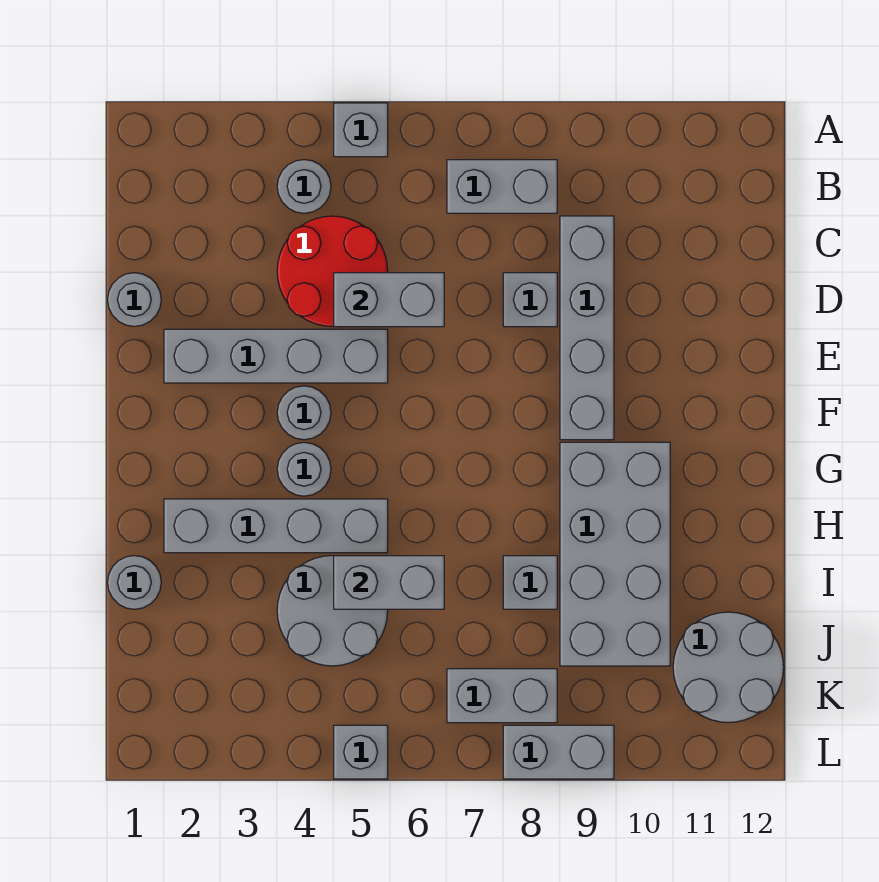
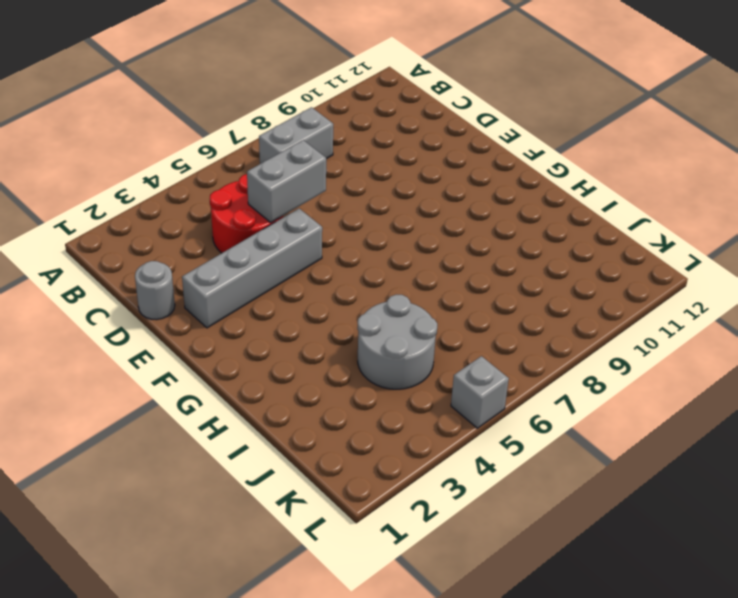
none -> grey brick A5 level 1
none -> grey round brick B4 level 1
none -> grey brick C9:F9 level 1

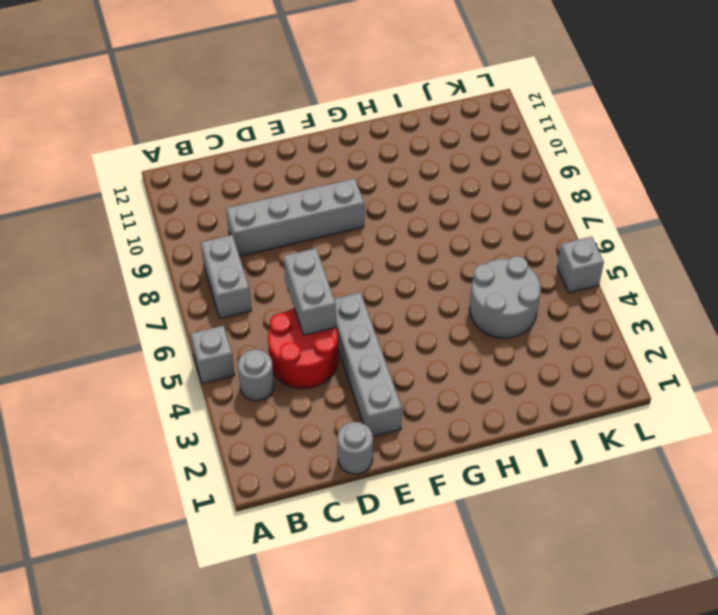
none -> grey brick D8 level 1
none -> grey round brick F4 level 1
none -> grey round brick G4 level 1

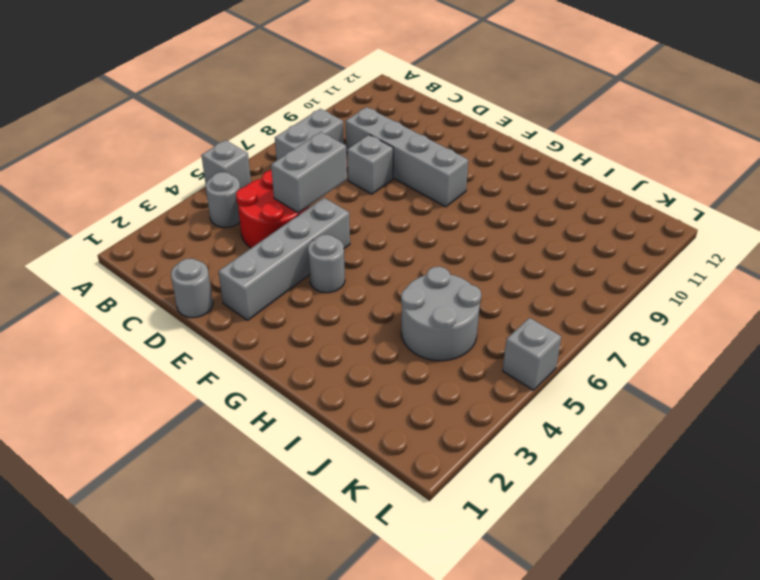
none -> grey round brick G4 level 1
none -> grey brick G9:J10 level 1
none -> grey brick H2:H5 level 1

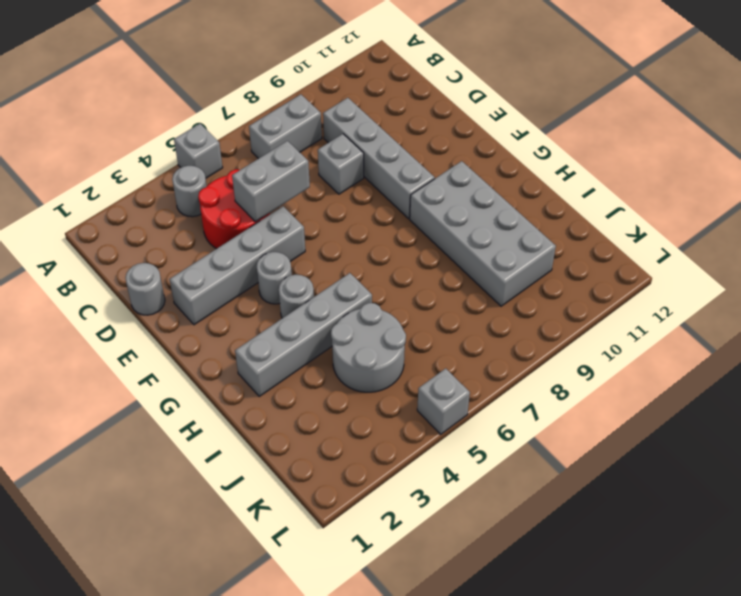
none -> grey round brick I1 level 1
none -> grey brick I8 level 1
none -> grey round brick J11:K12 level 1

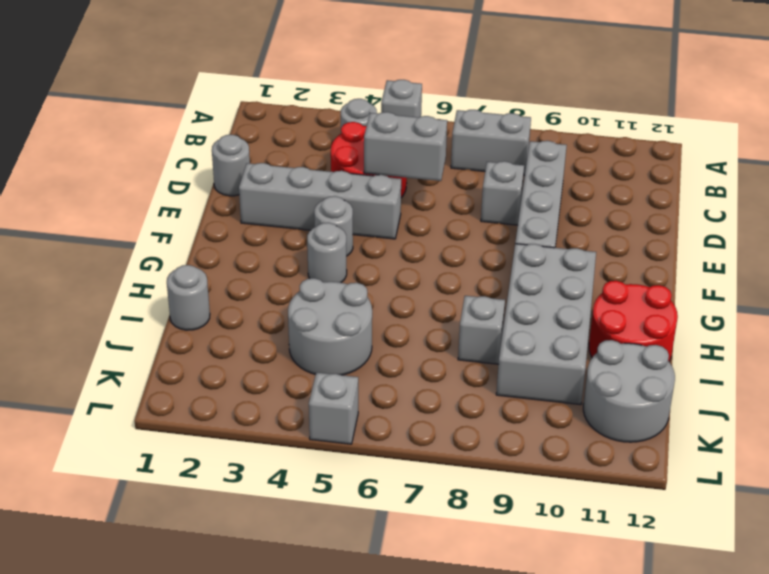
red round brick H11:I12 level 1 -> none
none -> grey brick H2:H5 level 1
none -> grey brick K7:K8 level 1
none -> grey brick L8:L9 level 1

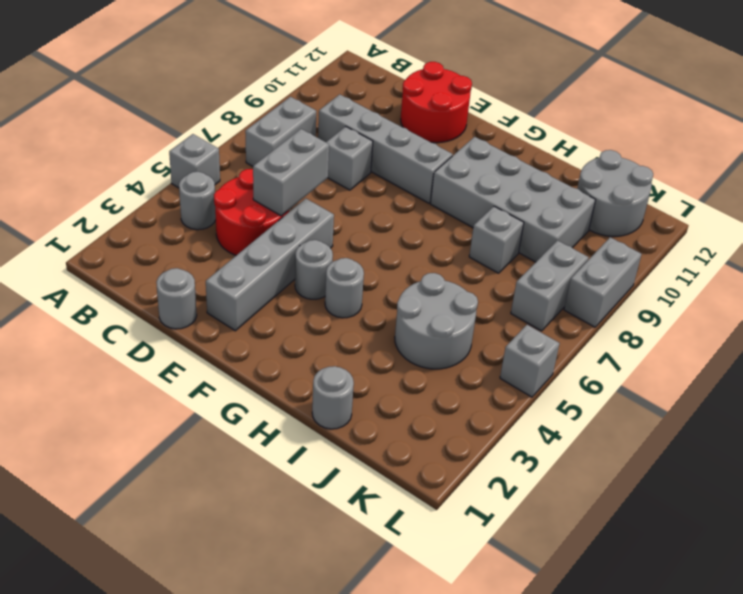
red round brick D11:E12 level 1 -> none
none -> grey brick H2:H5 level 1
none -> grey brick I5:I6 level 2

